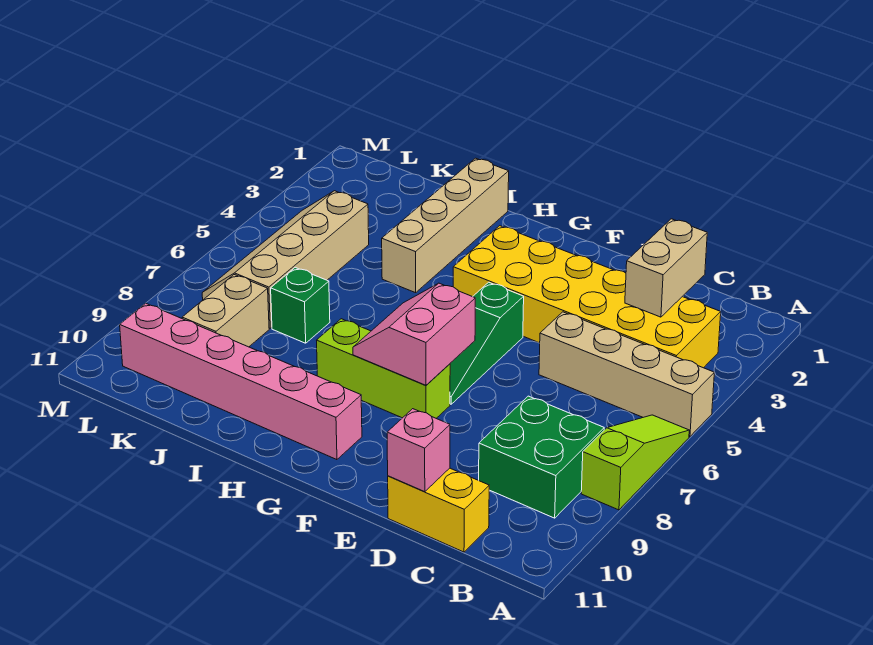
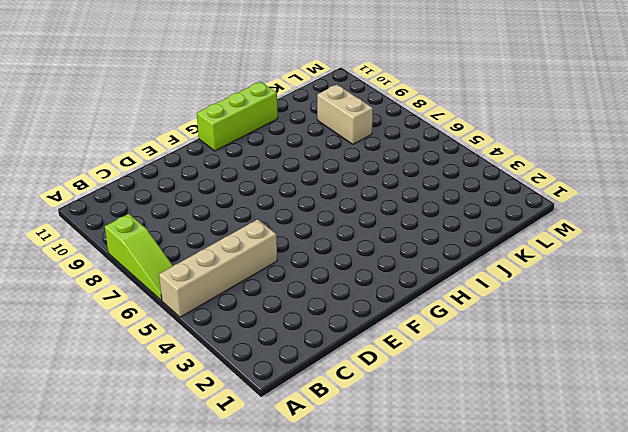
lime brick G11:I11 level 1 -> lime brick F8:H8 level 1
none -> yellow brick B3:G4 level 1
none -> green brick B8:C9 level 1
none -> yellow brick C11:D11 level 1

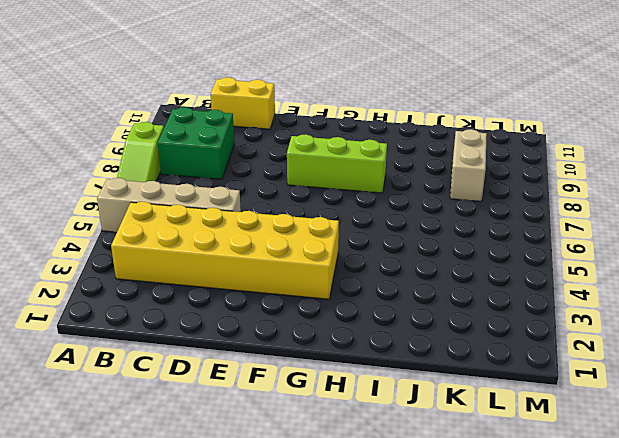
none -> green slope F5:F7 level 1 top 5
none -> pink brick G10:L10 level 1
none -> tan brick I1:I4 level 1

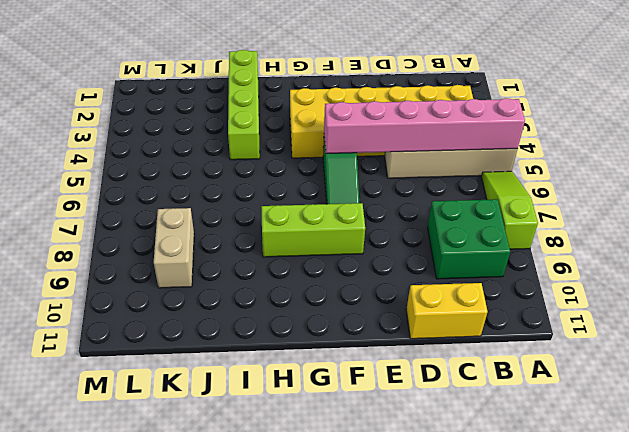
pink brick A5:F5 level 2 -> pink brick G10:L10 level 1
lime brick I1:I4 level 1 -> tan brick I1:I4 level 1
none -> green brick J7 level 1
none -> tan slope K4:L7 level 1 top K
none -> tan brick C2:C3 level 2

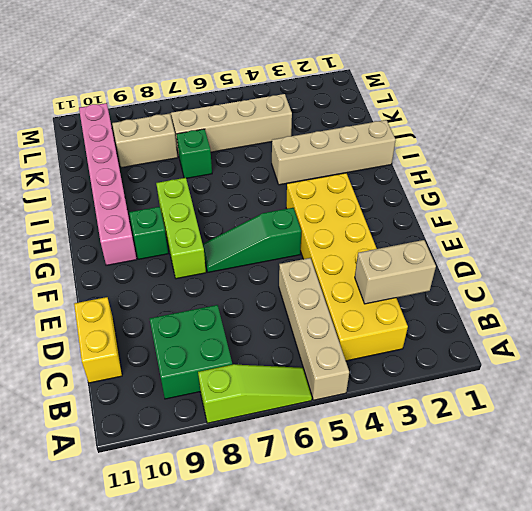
green brick G9 level 1 -> none
none -> pink brick D11 level 2
none -> pink slope F7:G8 level 2 top F

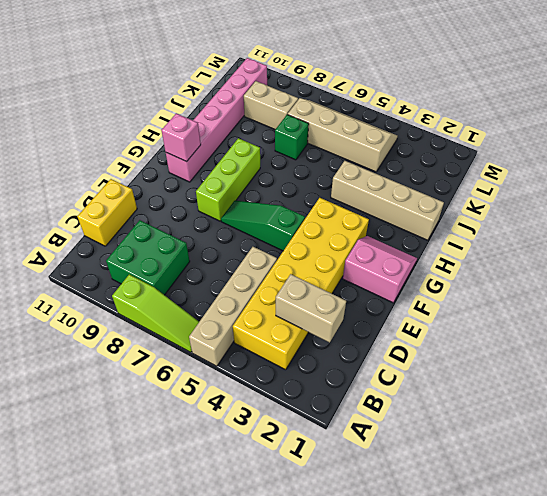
pink slope F1:G2 level 1 top F -> pink slope F7:G8 level 2 top F
pink brick G10 level 2 -> pink brick D11 level 2

